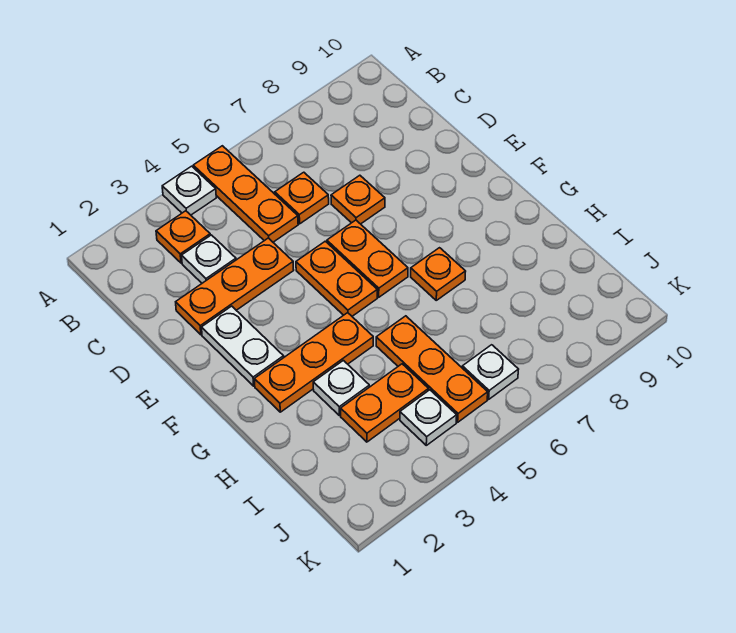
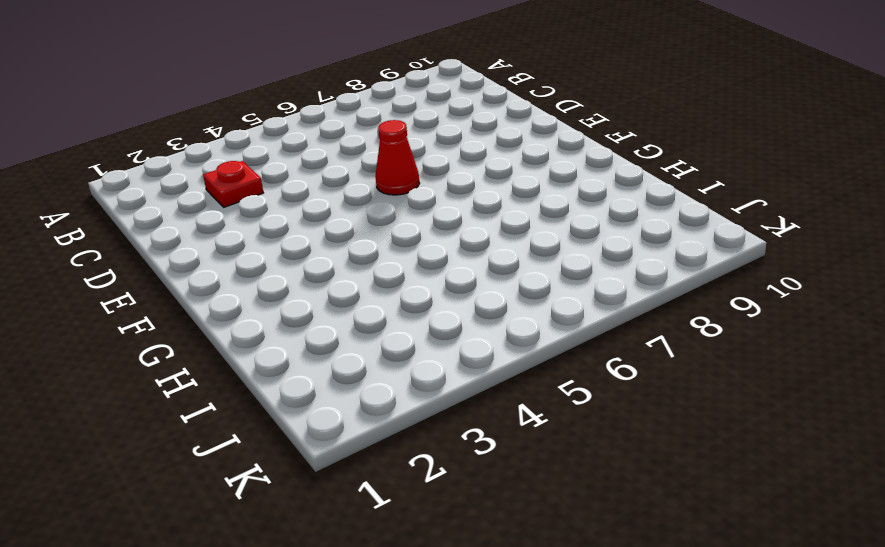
red plate C3 level 1 -> white plate C3 level 1
red cone E6 level 1 -> orange plate E6:F6 level 1
none -> white plate A4 level 1
none -> orange plate A5:C5 level 1
none -> orange plate B3 level 1

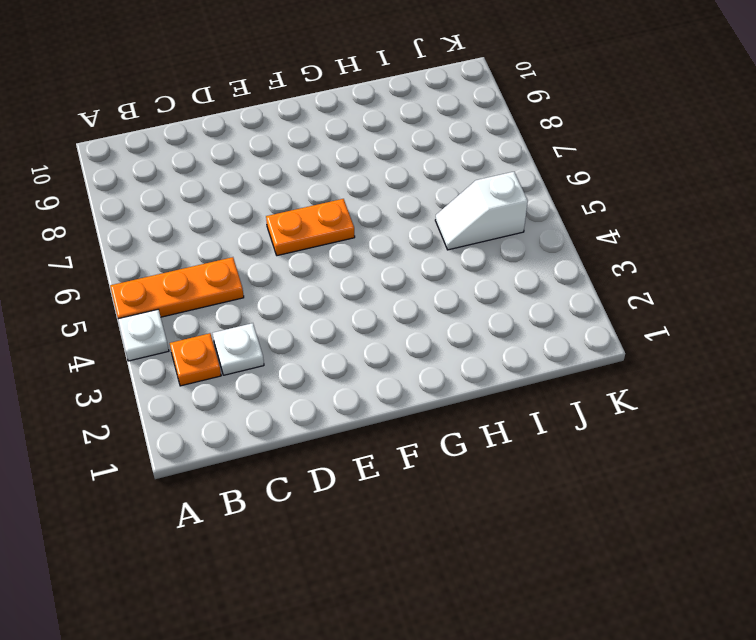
white slope I5:J5 level 1 top J -> orange plate H5:J5 level 1
none -> orange plate C6 level 1
none -> orange plate D2:D4 level 1
none -> orange plate D7 level 1

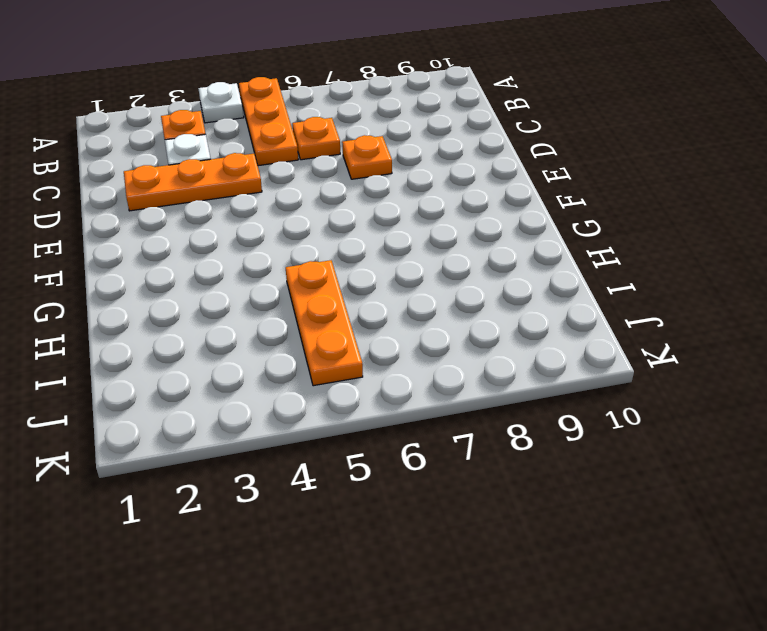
none -> white plate E2:F2 level 1
none -> orange plate E5:F5 level 1
none -> orange plate E6:F6 level 1

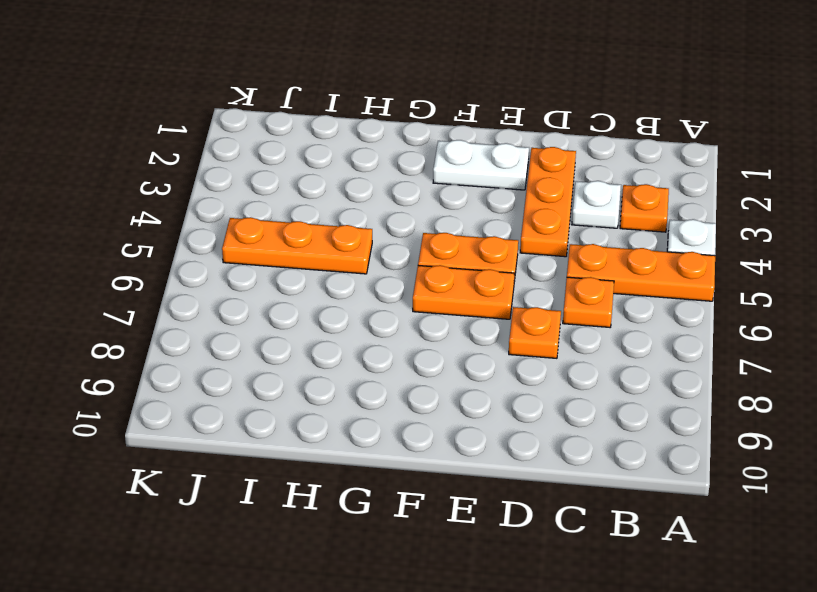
none -> orange plate G2:G4 level 1
none -> orange plate G7 level 1
none -> white plate H3 level 1

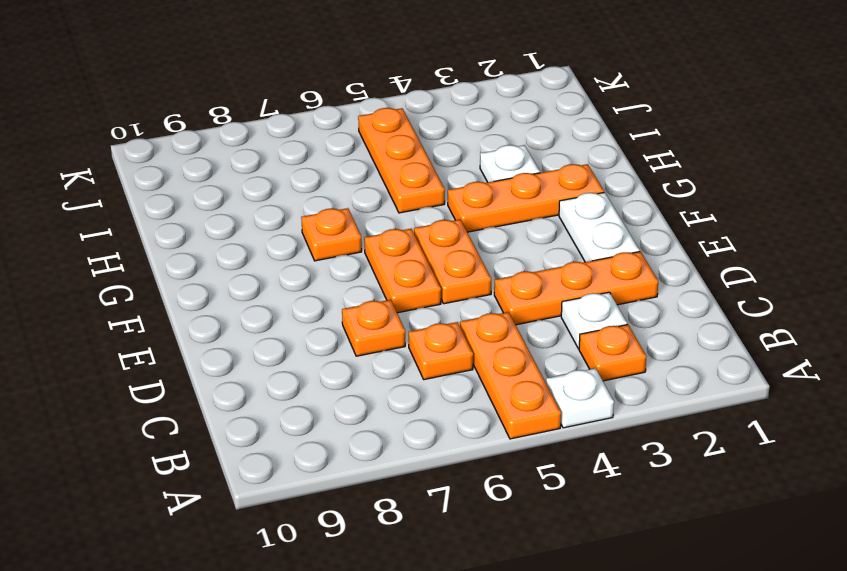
none -> orange plate I3:I4 level 1
none -> white plate J4 level 1
none -> white plate J6 level 1

